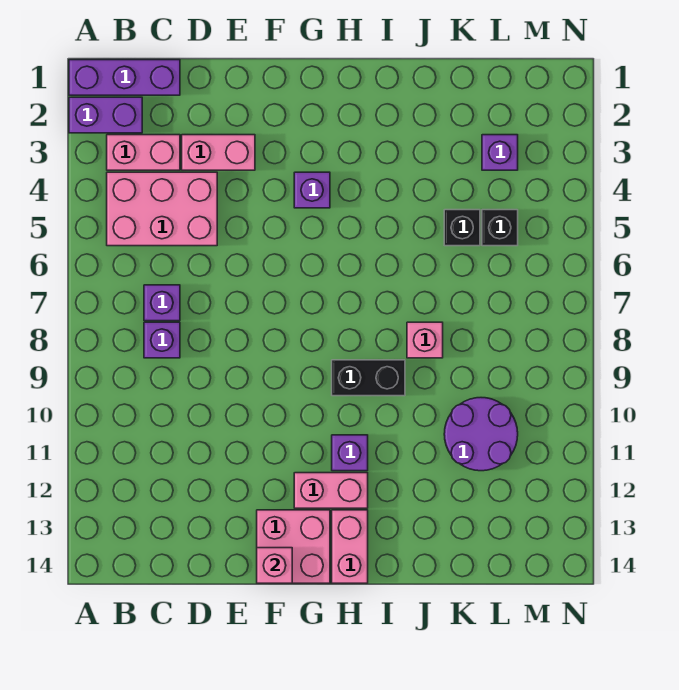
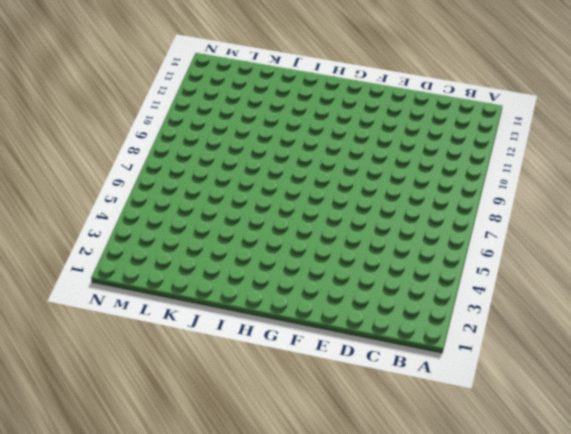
none -> purple brick A1:C1 level 1
none -> purple brick A2:B2 level 1
none -> pink brick B3:C3 level 1

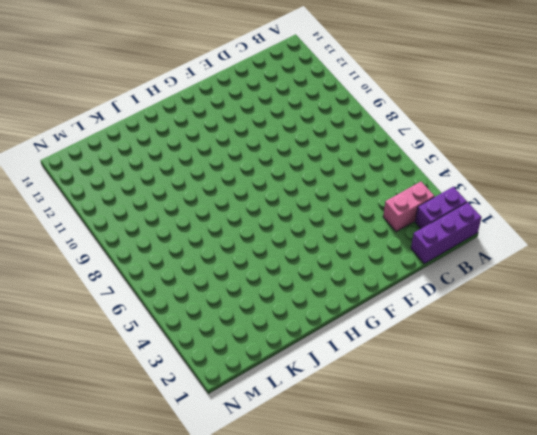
none -> pink brick B4:D5 level 1
none -> purple brick C7 level 1
none -> purple brick C8 level 1

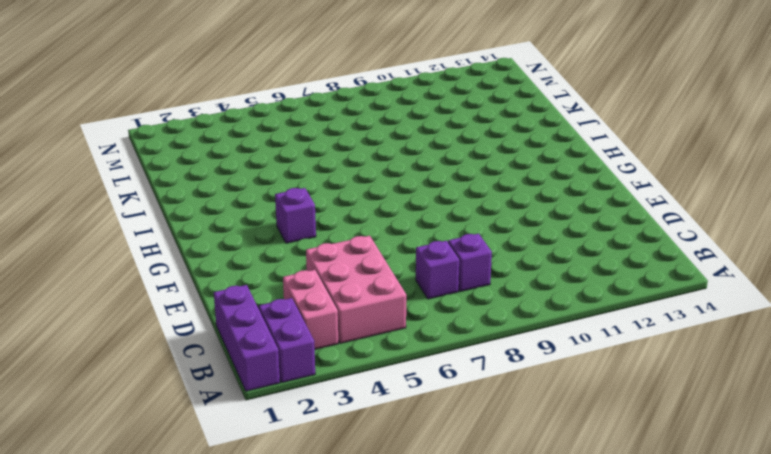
none -> pink brick D3:E3 level 1
none -> pink brick F13:G14 level 1
none -> pink brick G12:H12 level 1

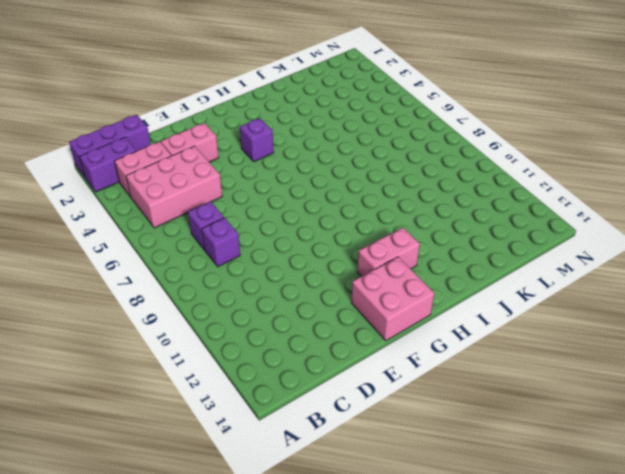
none -> black brick H9:I9 level 1
none -> purple brick H11 level 1
none -> pink brick H13:H14 level 1

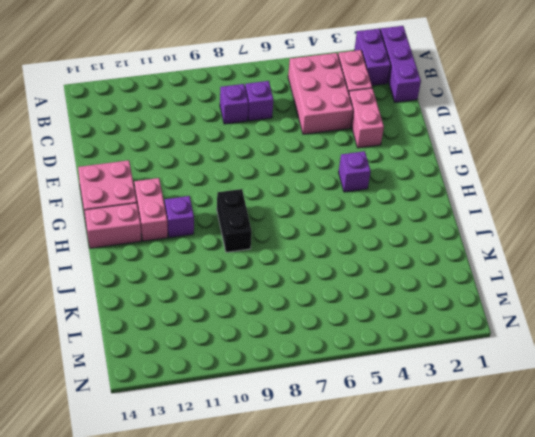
none -> pink brick J8 level 1
none -> black brick K5 level 1
none -> purple round brick K10:L11 level 1

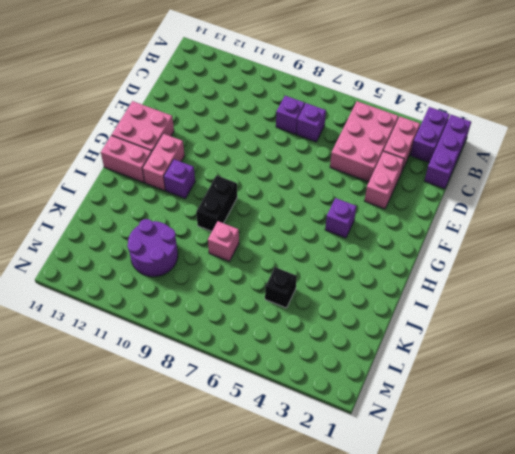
none -> purple brick L3 level 1
none -> black brick L5 level 1
none -> pink brick F14 level 2

